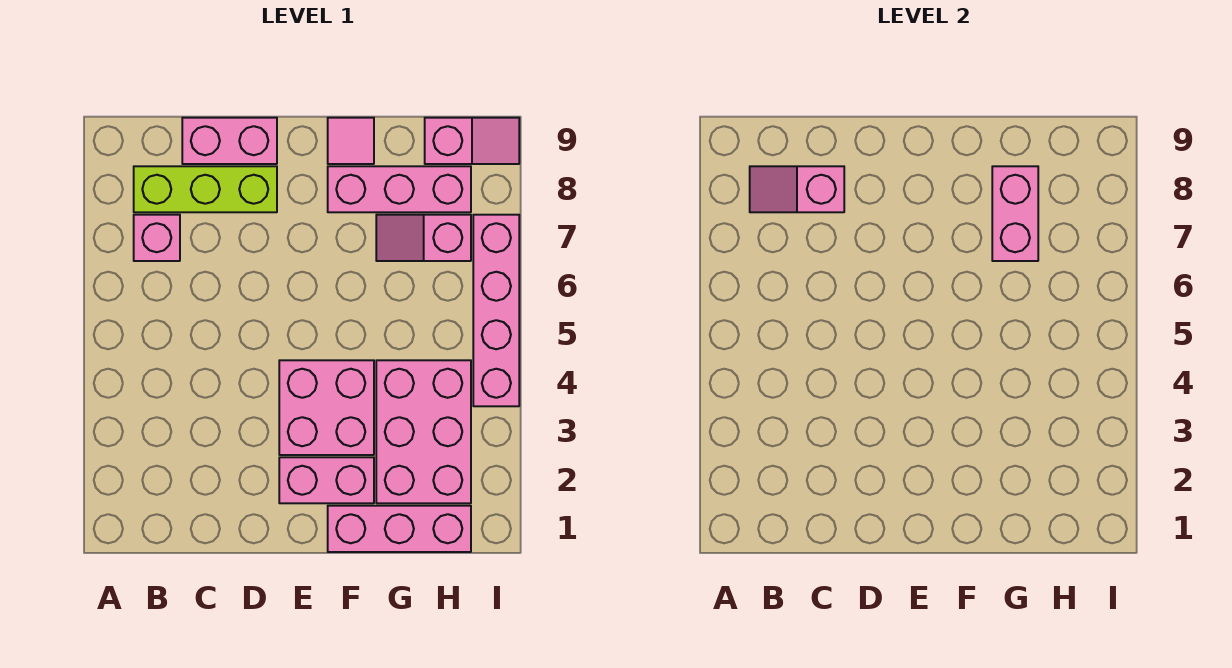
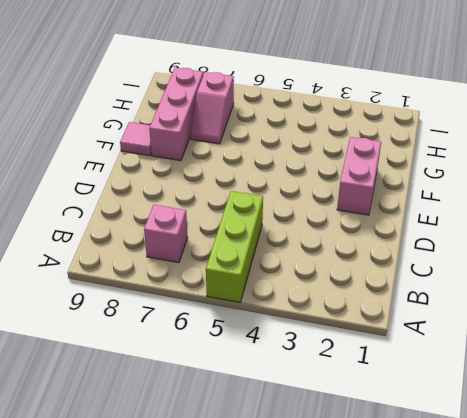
lime brick A5:C5 level 1 -> lime brick B8:D8 level 1
none -> pink brick C9:D9 level 1
none -> pink brick E3:F4 level 1
none -> pink brick F1:H1 level 1

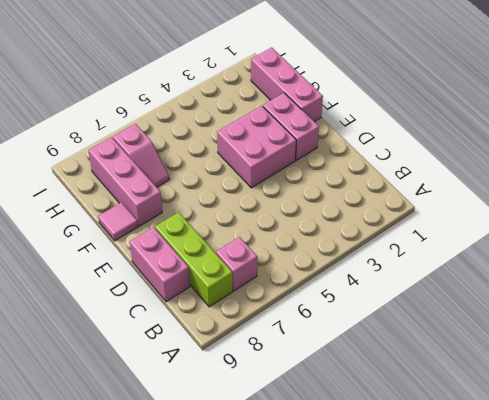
none -> pink brick G2:H4 level 1
none -> pink slope H9:I9 level 1 top H
none -> pink brick I4:I7 level 1

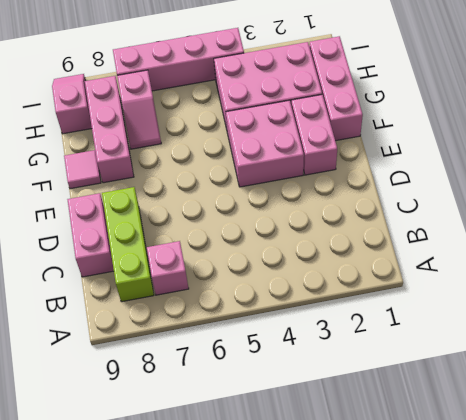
none -> pink slope B8:C8 level 2 top C
none -> pink brick G7:G8 level 2

